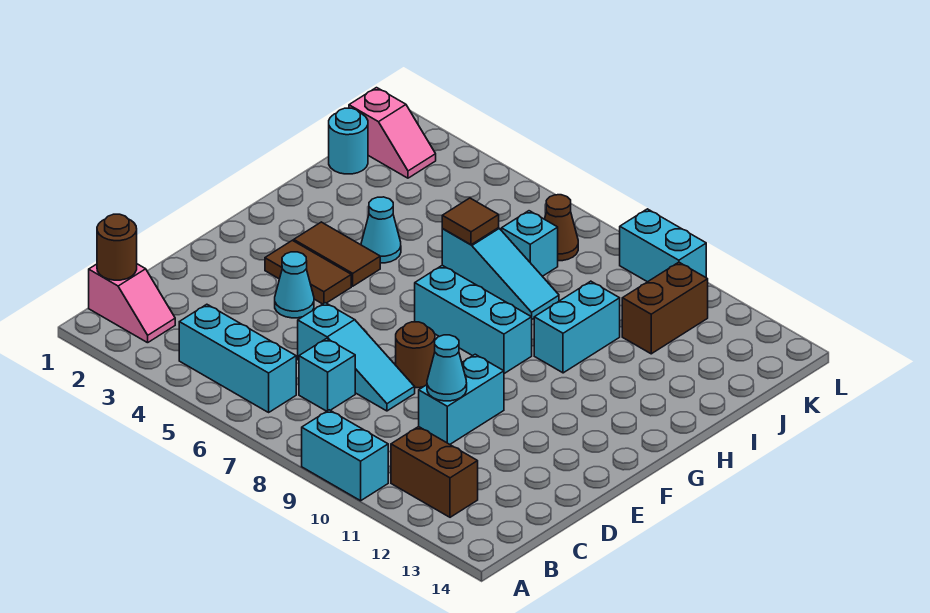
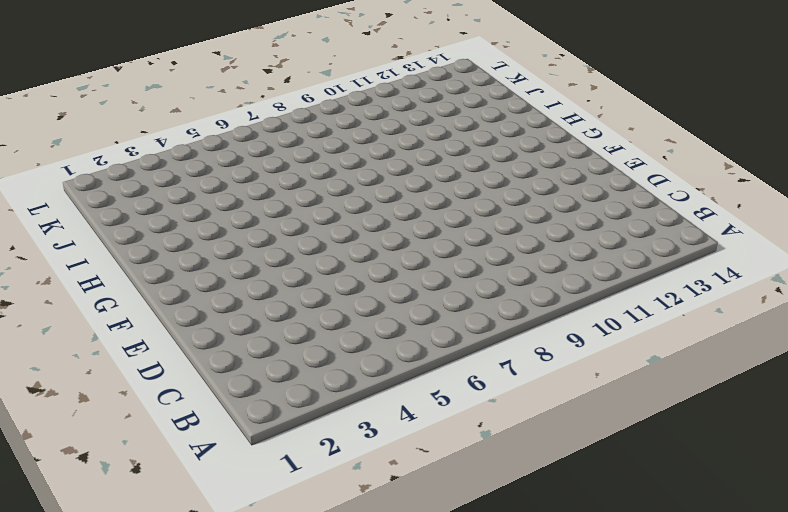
none -> cyan brick A9:A10 level 1
none -> pink slope B1:B2 level 1 top 1
none -> cyan brick B4:B6 level 1

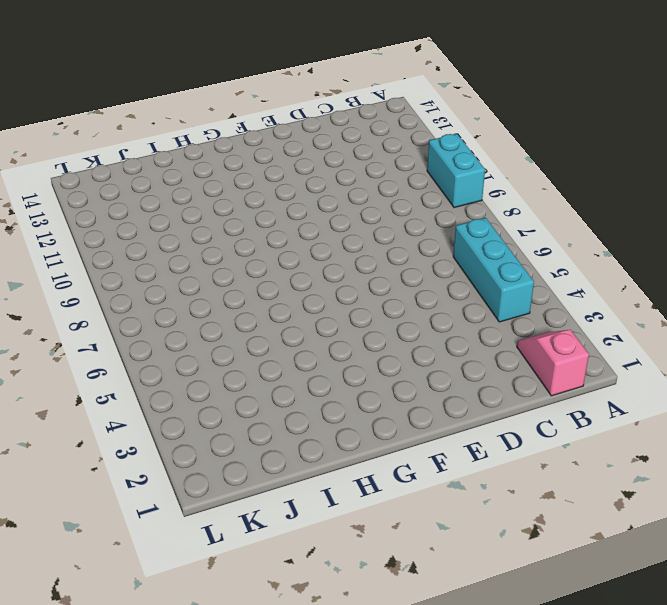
none -> brown brick B11:B12 level 1
none -> cyan brick C7 level 1
none -> cyan slope D6:D8 level 1 top 6

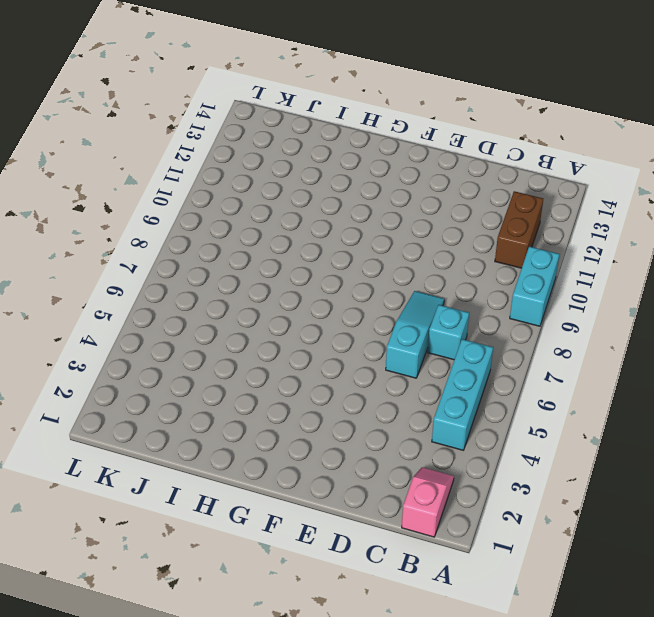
none -> cyan brick D10:E10 level 1
none -> cyan cone E4 level 1
none -> brown round brick E8 level 1

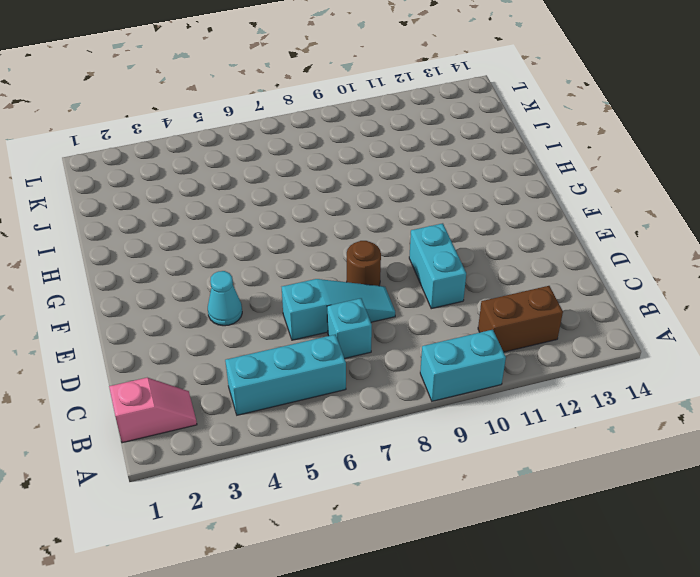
none -> brown tile F3:F4 level 1
none -> brown tile G3:G4 level 1
none -> cyan brick G7:G9 level 1

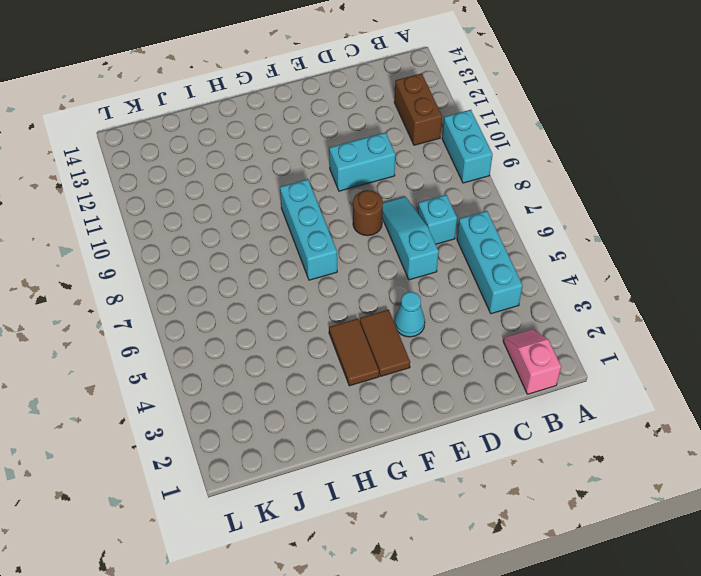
none -> cyan cone H4 level 1
none -> cyan brick H10:I10 level 1
none -> cyan slope I6:I8 level 1 top 6

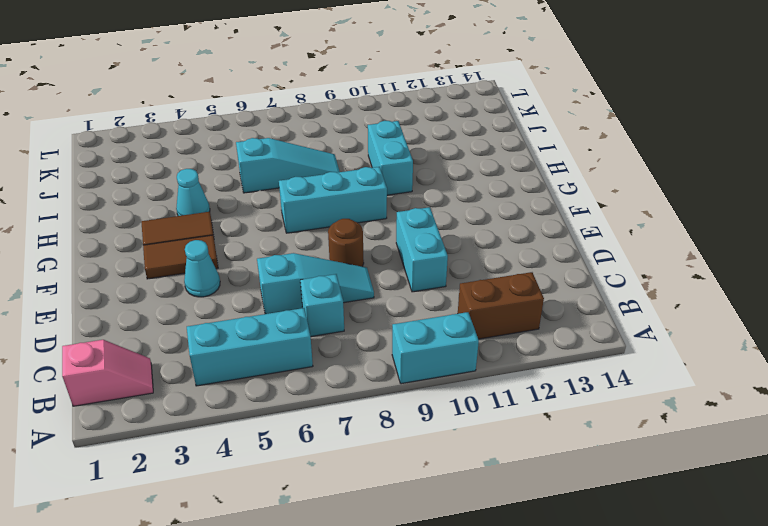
none -> cyan round brick J1 level 1
none -> cyan brick J7 level 1
none -> brown brick J11:K11 level 1

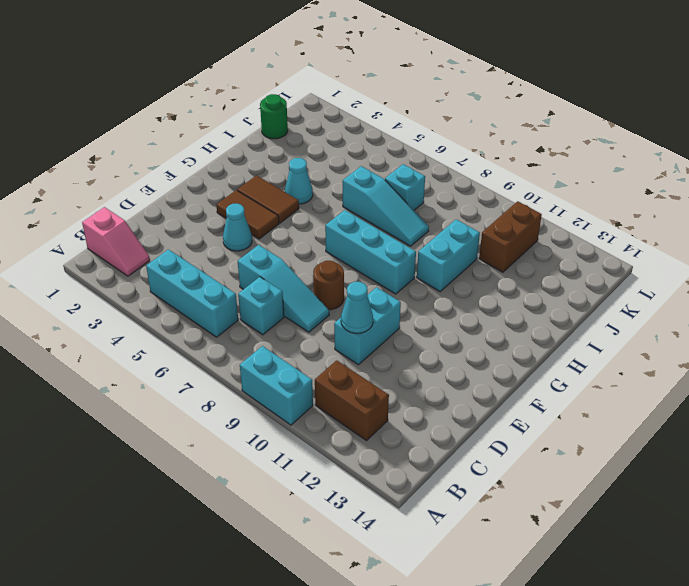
green round brick J1 level 1 -> cyan round brick J1 level 1
none -> pink slope K1:K2 level 1 top 1
none -> brown cone K7 level 1
none -> cyan brick L9:L10 level 1

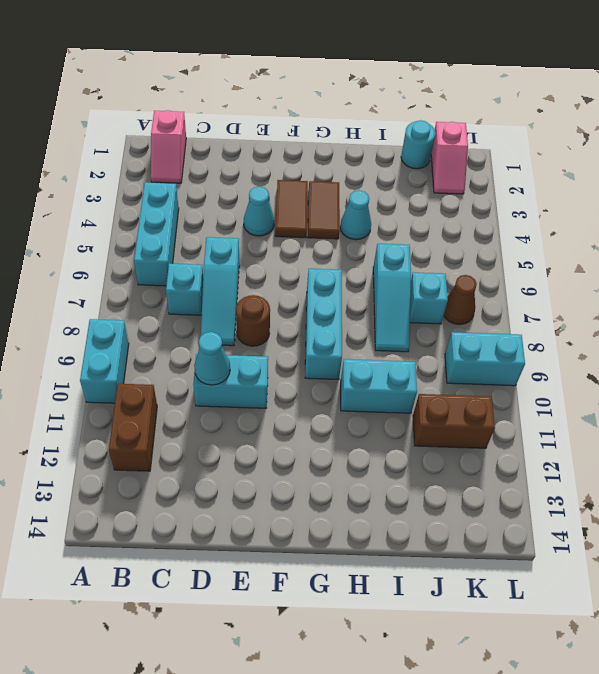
cyan brick K9:L9 level 1 -> cyan brick L9:L10 level 1
none -> brown round brick B1 level 2
none -> brown tile I6 level 2

